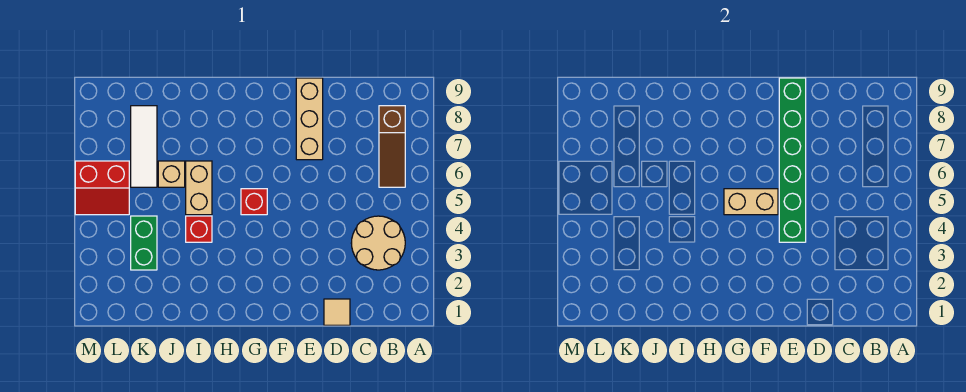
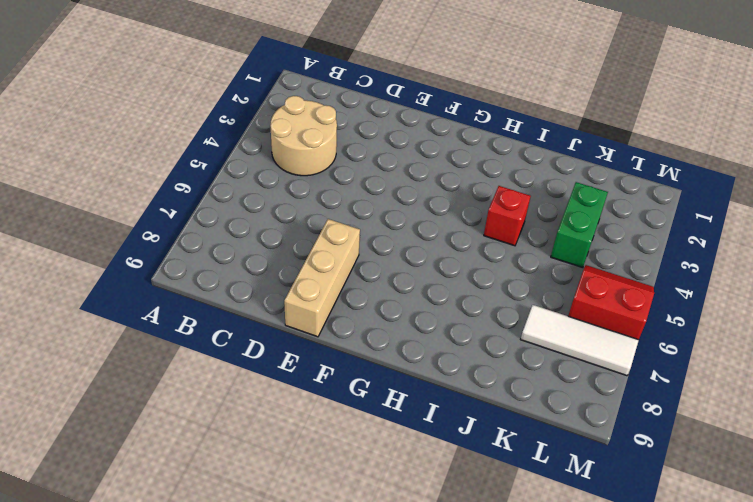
white tile K7:M7 level 1 -> white tile K6:K8 level 1
none -> brown slope B6:B8 level 1 top 8
none -> tan tile D1 level 1
none -> red brick G5 level 1

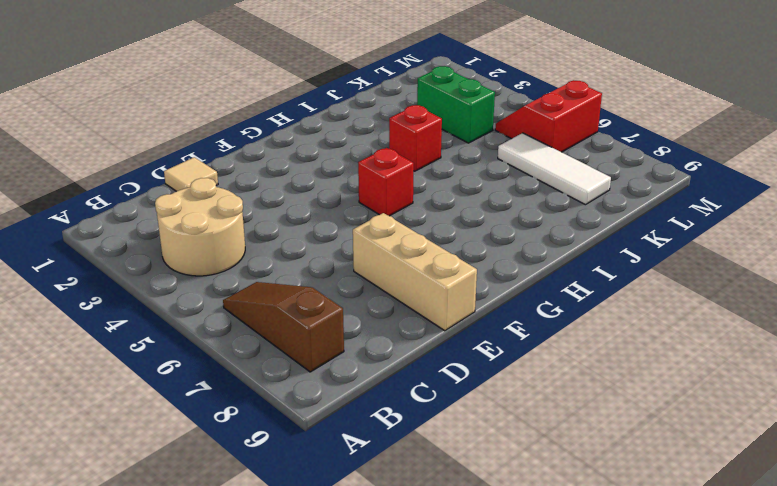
none -> tan brick I5:I6 level 1
none -> tan brick J6 level 1
none -> green brick E4:E9 level 2

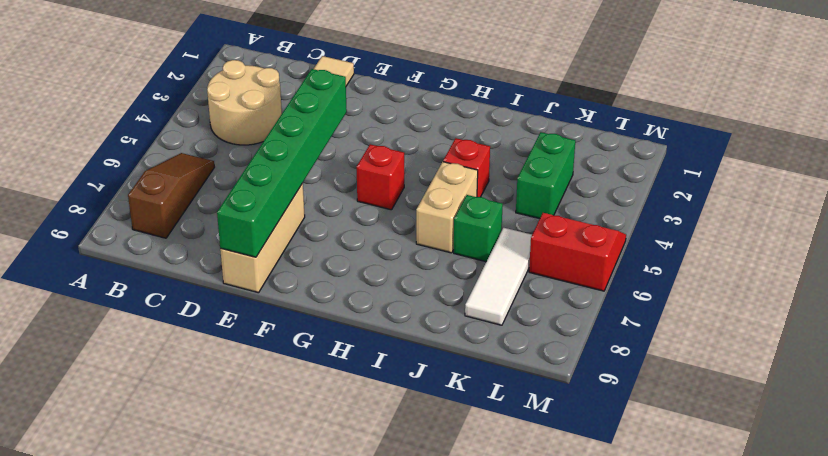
green brick J6 level 1 -> tan brick J6 level 1
none -> tan brick F5:G5 level 2

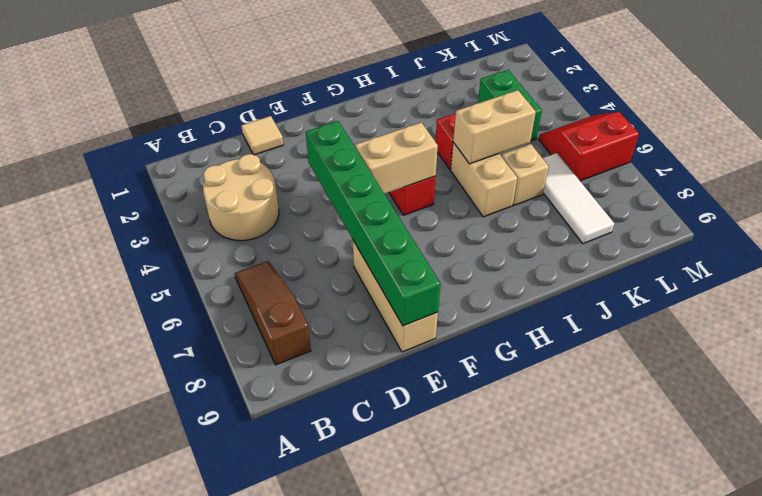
tan brick I5:J5 level 2 -> none

